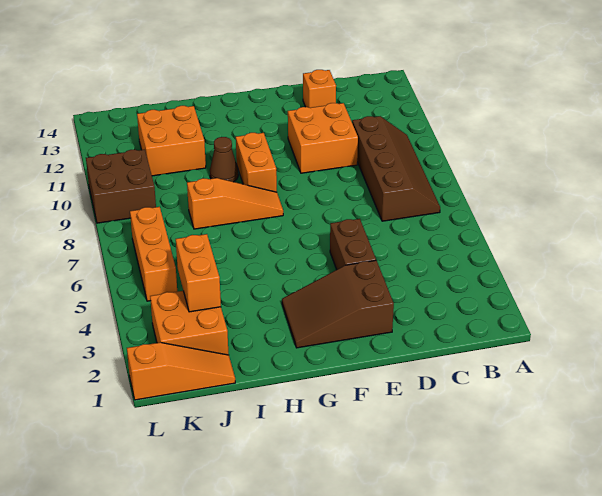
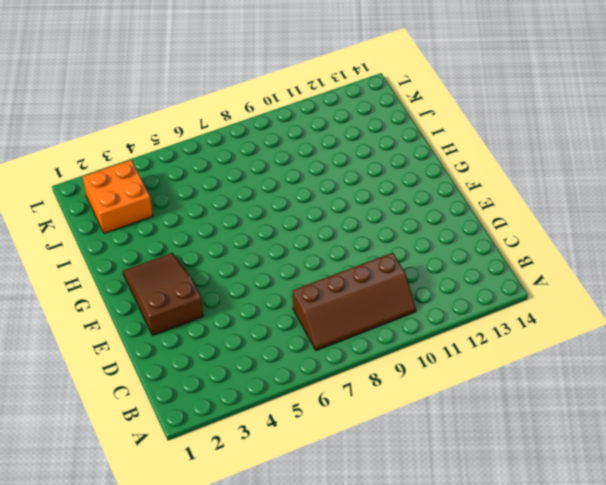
none -> orange brick D10:E11 level 1
none -> orange brick D13 level 1
none -> brown brick E4:E5 level 1

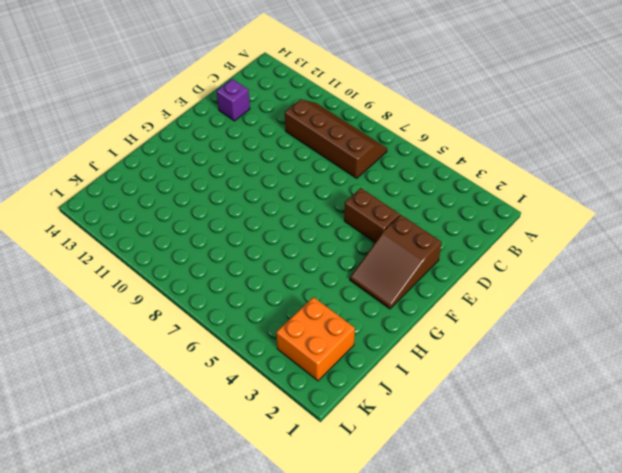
purple brick D13 level 1 -> orange brick D13 level 1
none -> orange brick D10:E11 level 1
none -> orange slope G8:I8 level 1 top I
none -> orange brick G9:G10 level 1

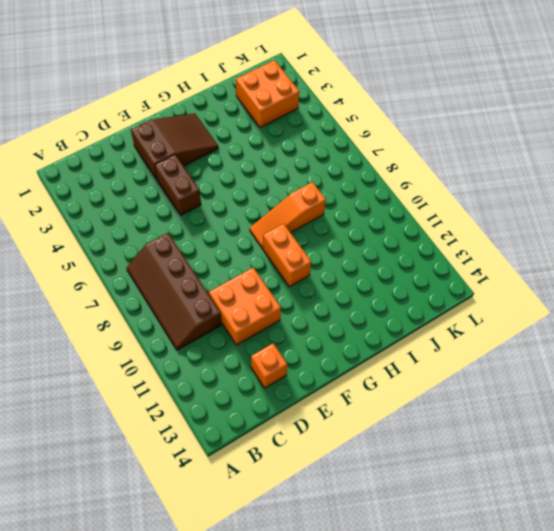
none -> brown cone H10 level 1
none -> orange brick I11:J12 level 1
none -> orange slope J1:L1 level 1 top L

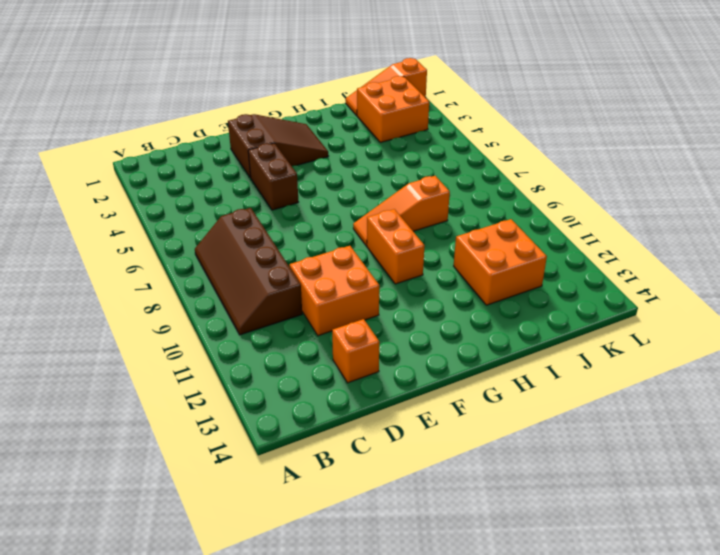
none -> brown cone H10 level 1
none -> orange brick K5:K7 level 1
none -> brown brick K9:L10 level 1

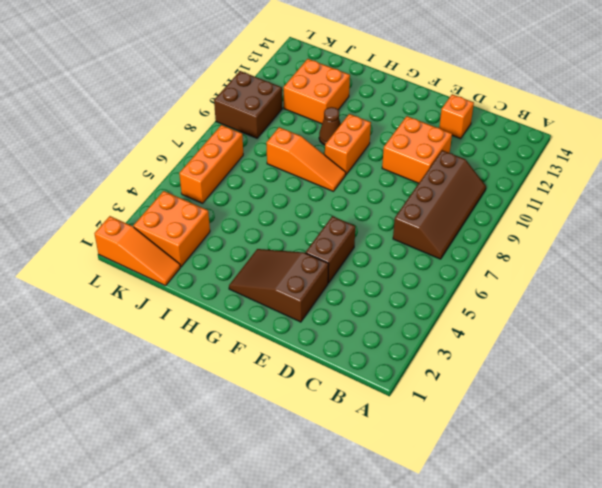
none -> orange brick J3:J4 level 2

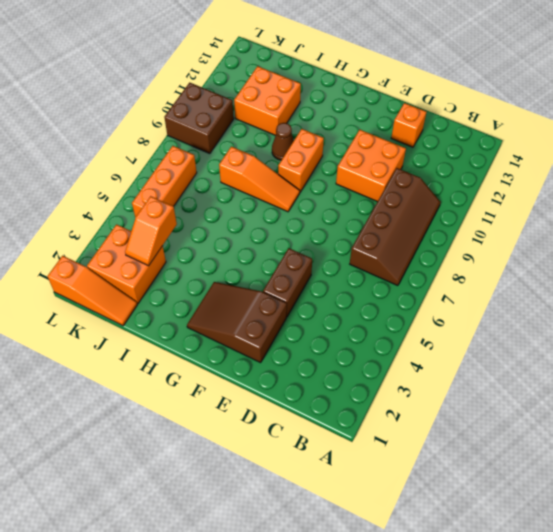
orange slope J3:J4 level 2 top 4 -> orange brick J3:J4 level 2

